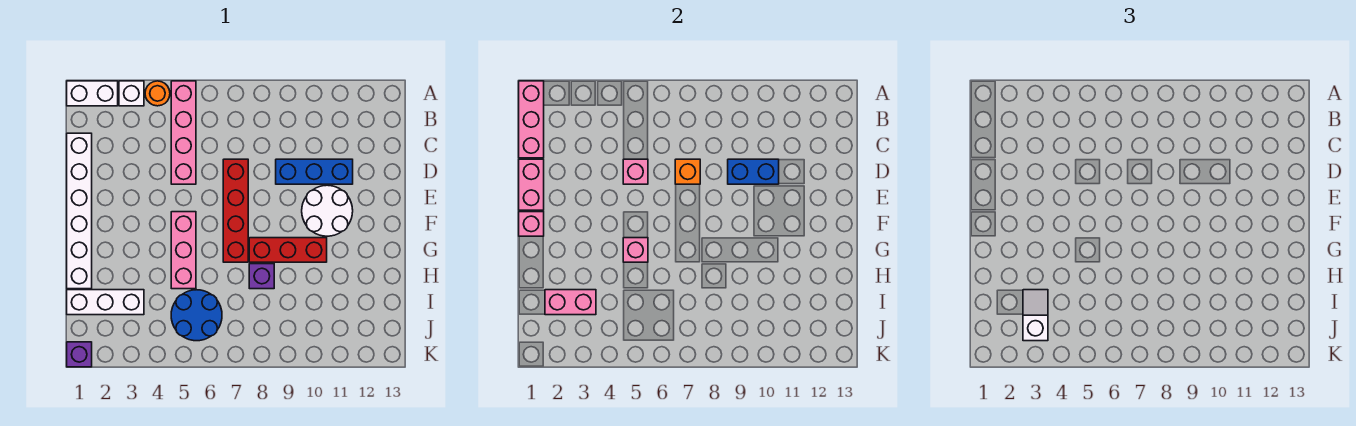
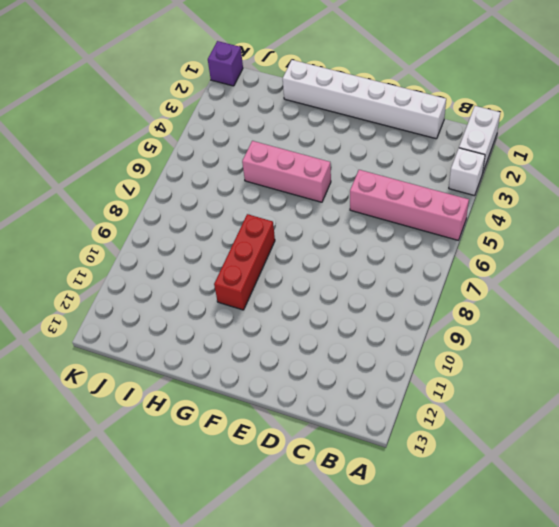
none -> orange round brick A4 level 1
none -> red brick D7:G7 level 1
none -> blue brick D9:D11 level 1

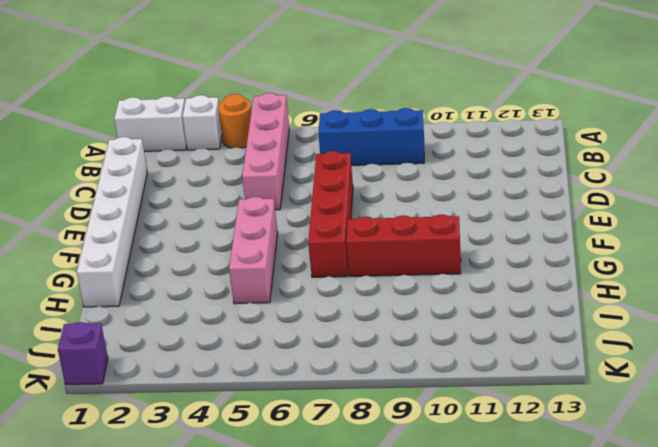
blue brick B7:B9 level 1 -> blue brick D9:D11 level 1
none -> white round brick E10:F11 level 1
none -> purple brick H8 level 1
none -> white brick I1:I3 level 1

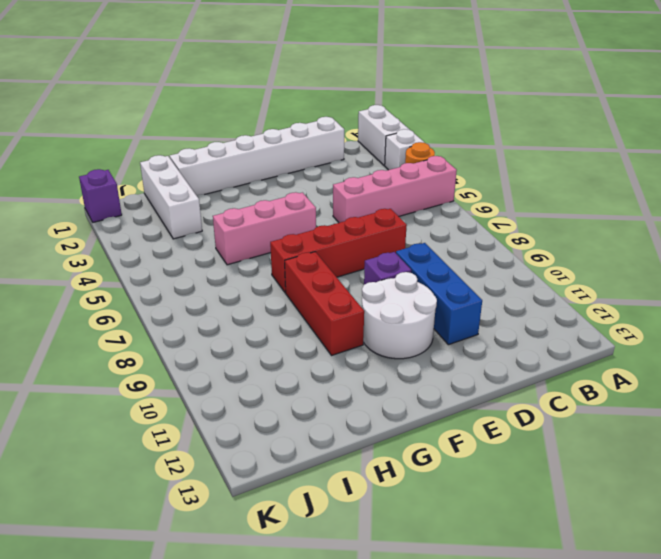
purple brick E9 level 1 -> purple brick H8 level 1
none -> blue round brick I5:J6 level 1
none -> pink brick A1:C1 level 2
none -> pink brick D1:E1 level 2

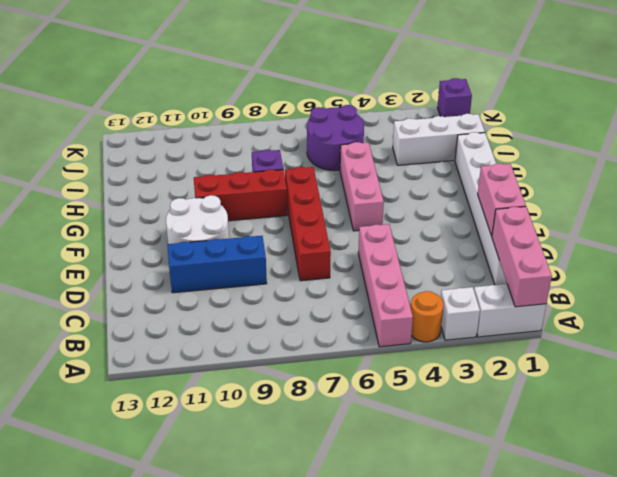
purple round brick I5:J6 level 1 -> blue round brick I5:J6 level 1
none -> pink brick D5 level 2
none -> orange brick D7 level 2
none -> blue brick D9:D10 level 2

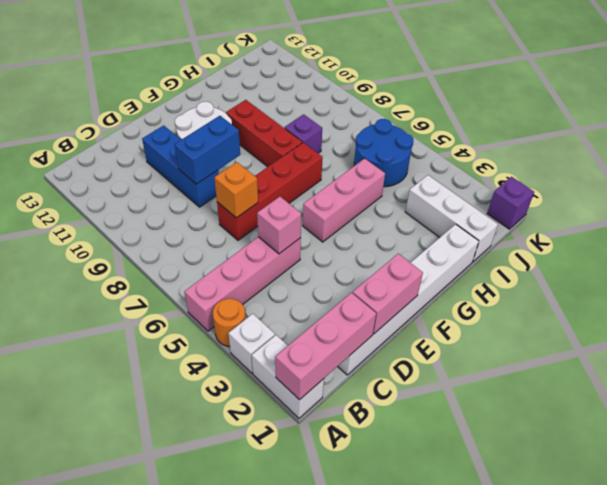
blue brick D9:E9 level 2 -> blue brick D9:D10 level 2
none -> pink brick F1 level 2
none -> pink brick G5 level 2
none -> pink brick I2:I3 level 2

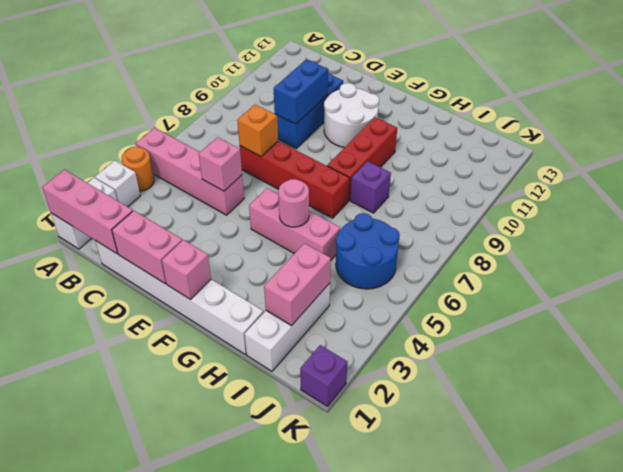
pink round brick G5 level 2 -> pink brick G5 level 2
none -> white slope I3:J3 level 3 top J

